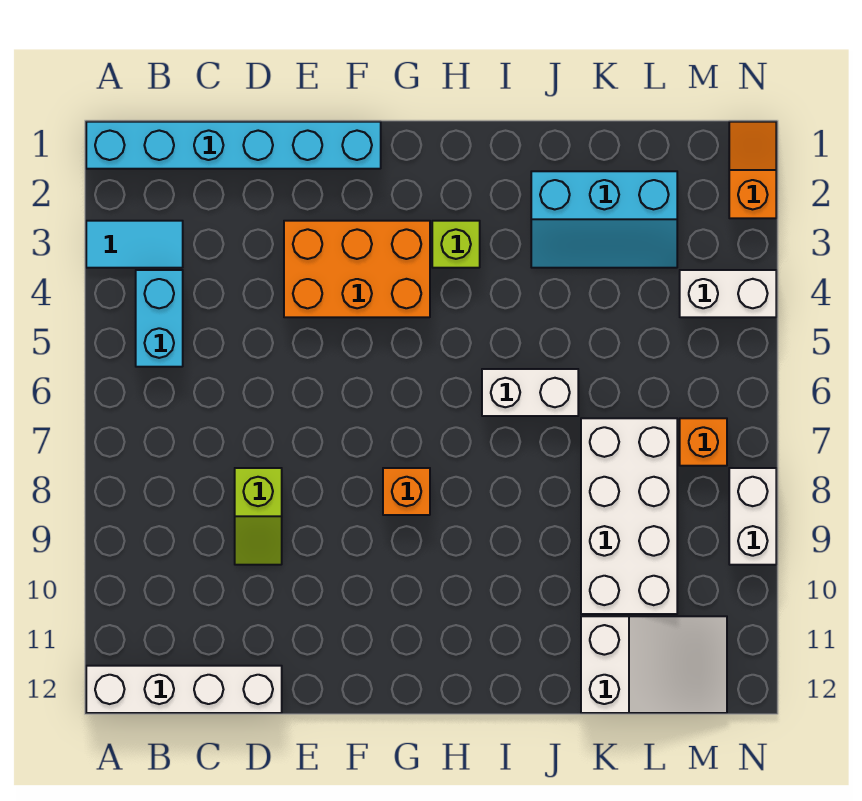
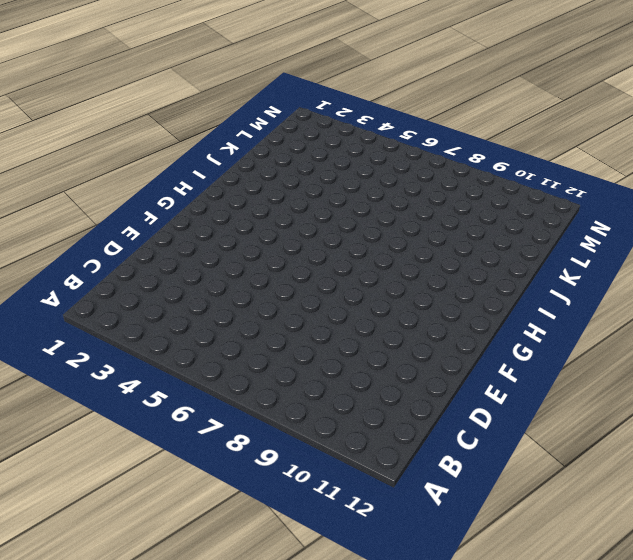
none -> cyan brick A1:F1 level 1
none -> cyan tile A3:B3 level 1
none -> white brick A12:D12 level 1

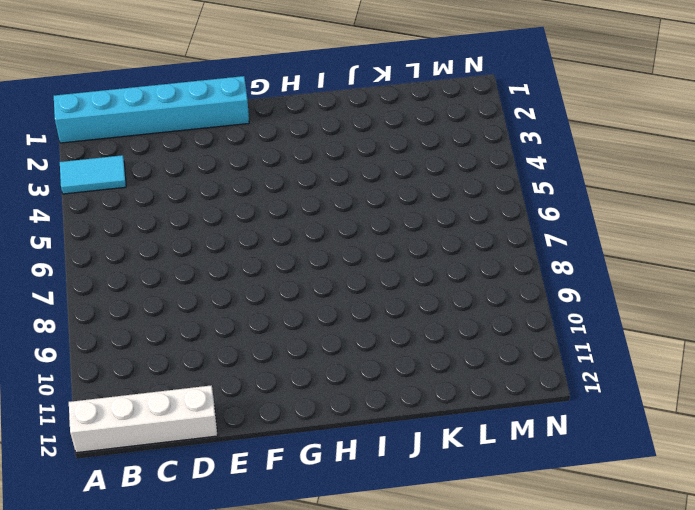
none -> cyan brick B4:B5 level 1
none -> lime slope D8:D9 level 1 top 8
none -> orange brick E3:G4 level 1

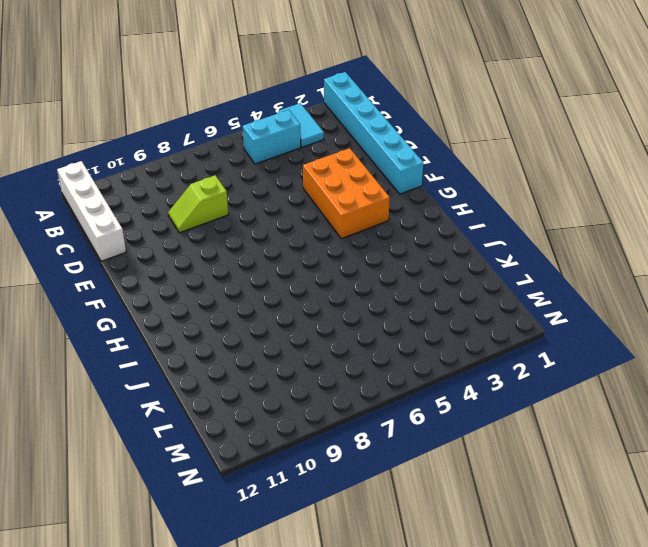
none -> orange brick G8 level 1
none -> lime brick H3 level 1
none -> white brick I6:J6 level 1

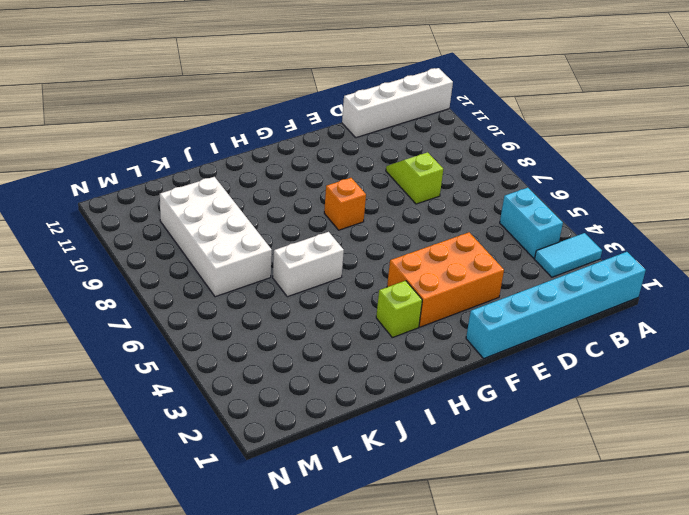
none -> cyan slope J2:L3 level 1 top 2
none -> white slope K11:M12 level 1 top K
none -> white brick M4:N4 level 1

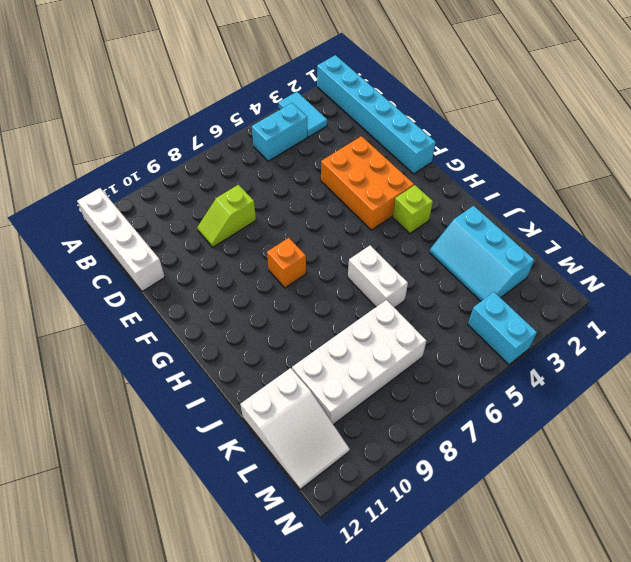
cyan brick M4:N4 level 1 -> white brick M4:N4 level 1
none -> orange brick M7 level 1
none -> orange slope N1:N2 level 1 top 2
none -> white brick N8:N9 level 1

